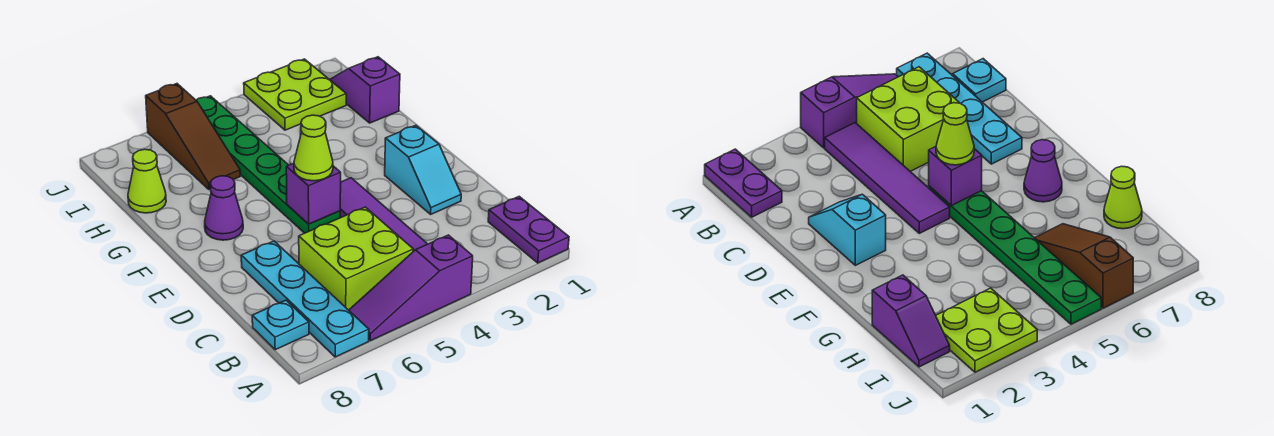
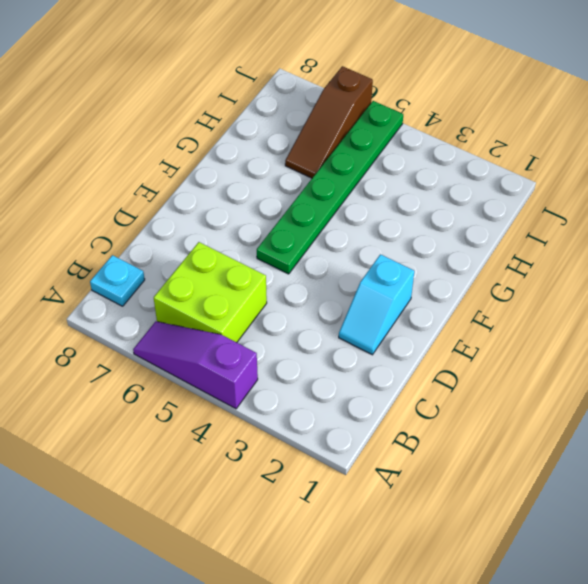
none -> purple plate A1:B1 level 1
none -> cyan plate A7:D7 level 1
none -> purple tile B4:E4 level 1

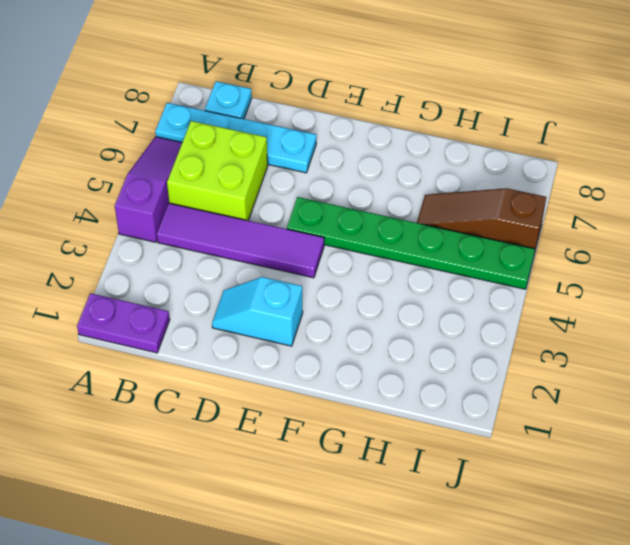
none -> purple cone F7 level 1
none -> purple slope H1:I1 level 1 top H
none -> lime cone H8 level 1

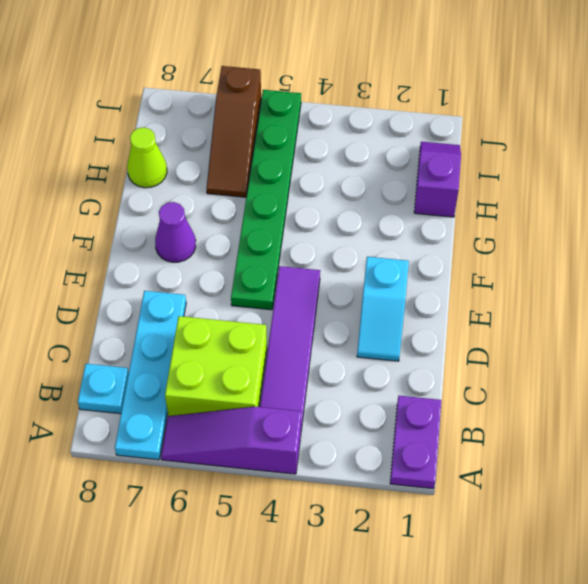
none -> lime plate I2:J3 level 1
none -> purple brick E5 level 2
none -> lime cone E5 level 3

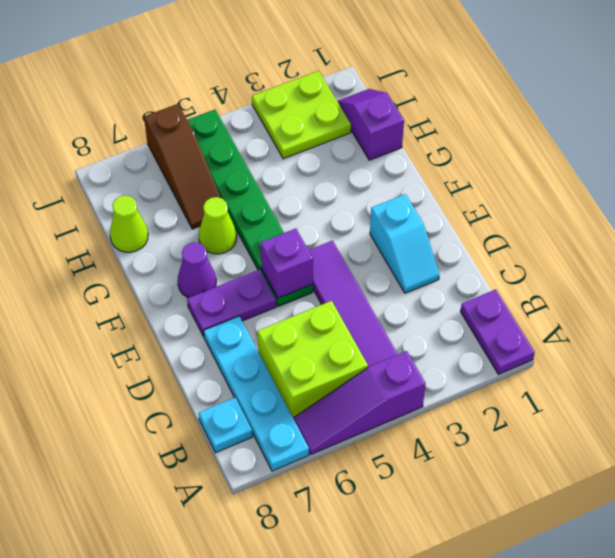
purple plate E6:E7 level 1 -> none
lime cone G6 level 1 -> lime cone E5 level 3

